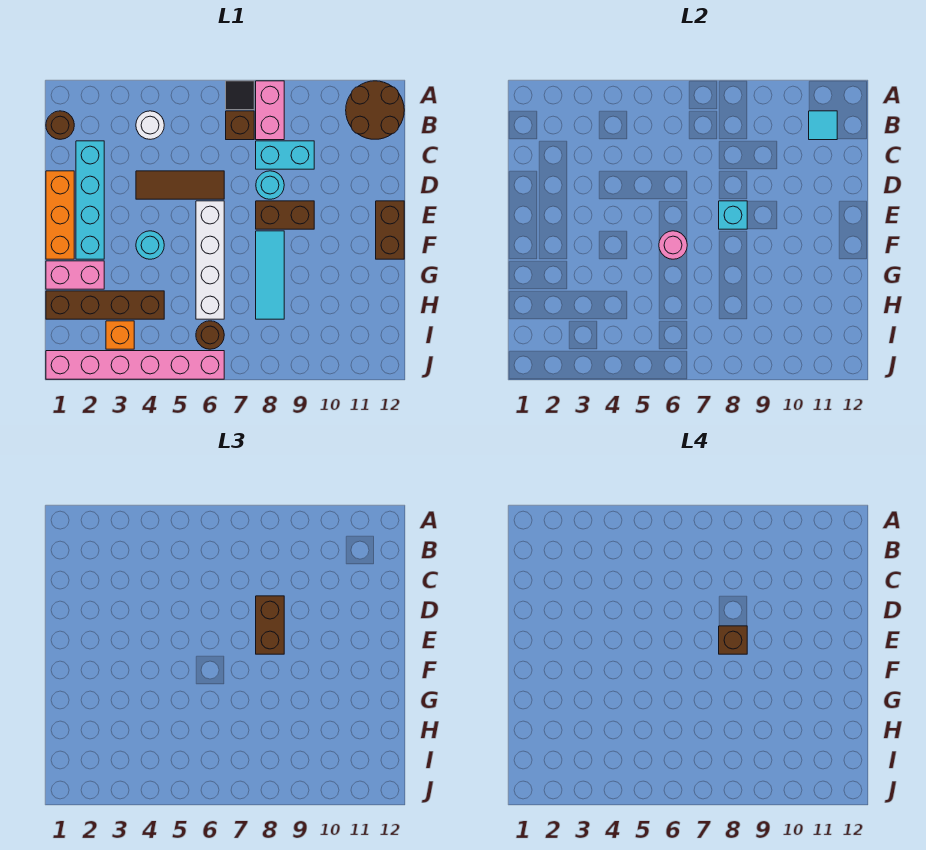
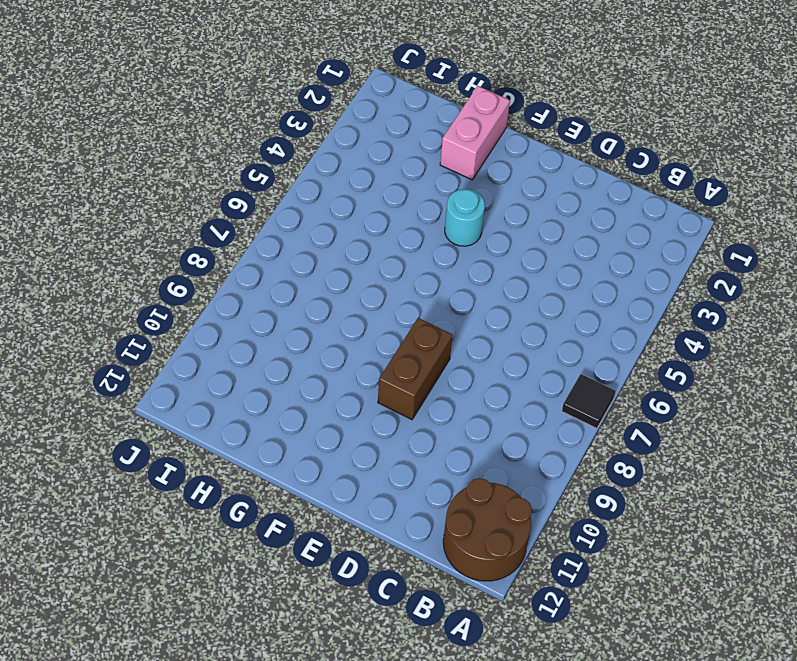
none -> pink brick A8:B8 level 1
none -> brown round brick B1 level 1
none -> white round brick B4 level 1

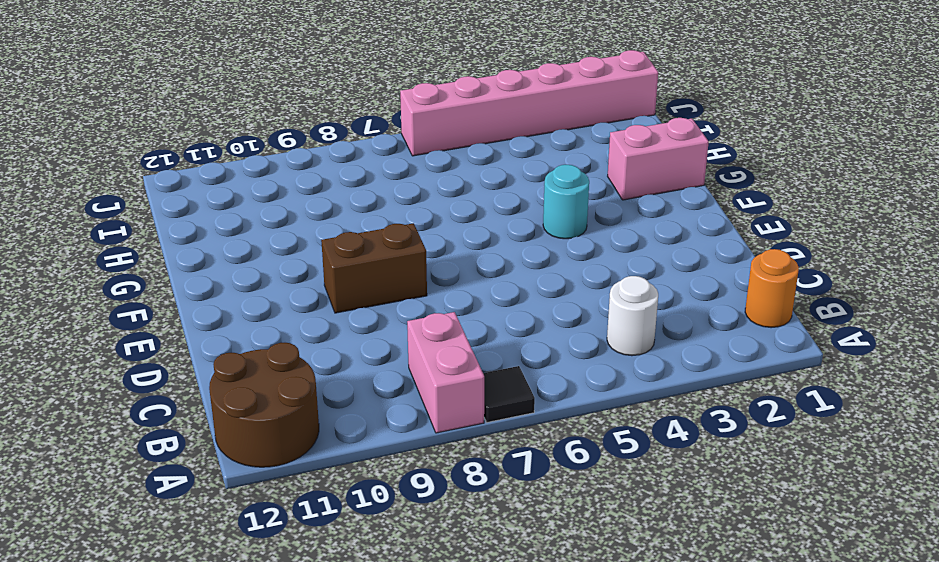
orange round brick B1 level 1 -> brown round brick B1 level 1
none -> brown brick B7 level 1
none -> cyan brick C2:F2 level 1
none -> cyan brick C8:C9 level 1

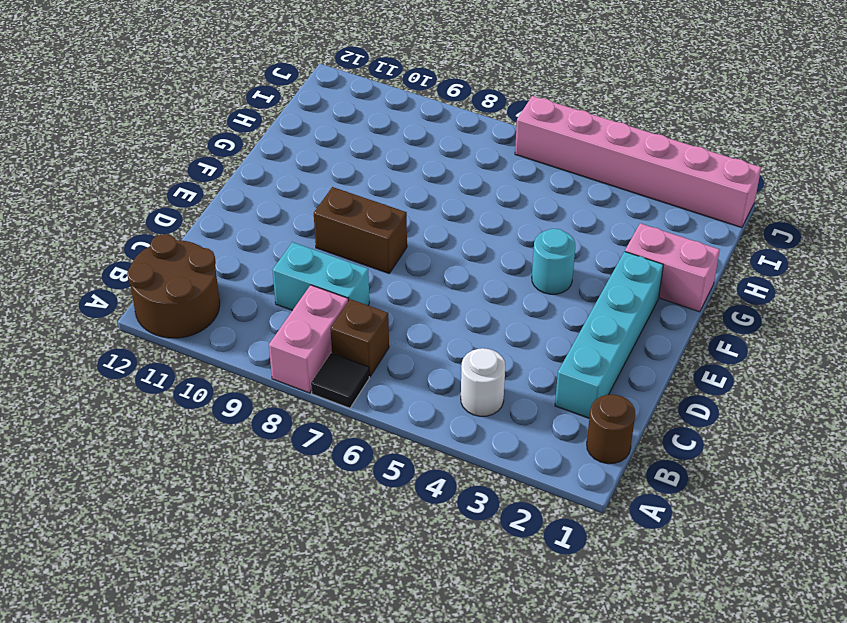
none -> orange brick D1:F1 level 1
none -> brown tile D4:D6 level 1
none -> cyan round brick D8 level 1

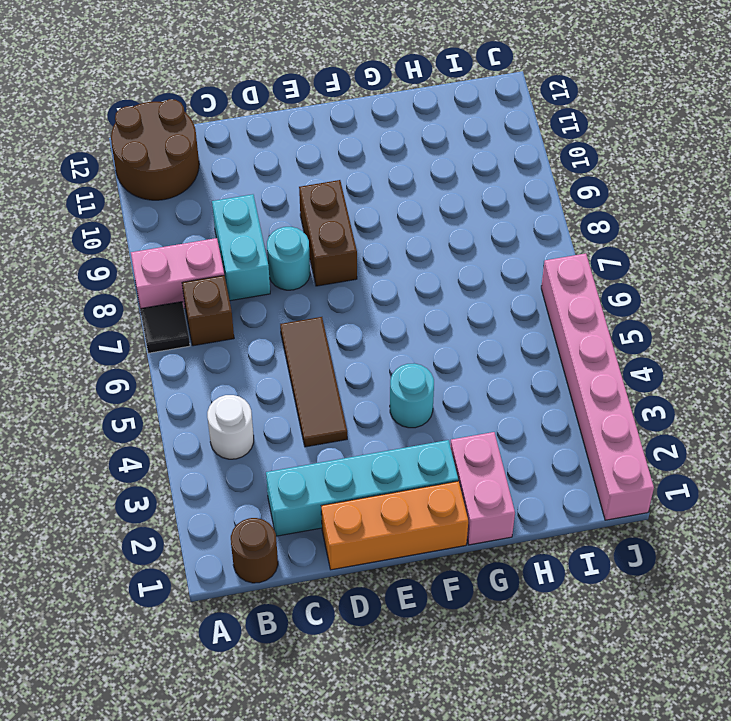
none -> white brick E6:H6 level 1
none -> brown brick E12:F12 level 1
none -> cyan tile F8:H8 level 1

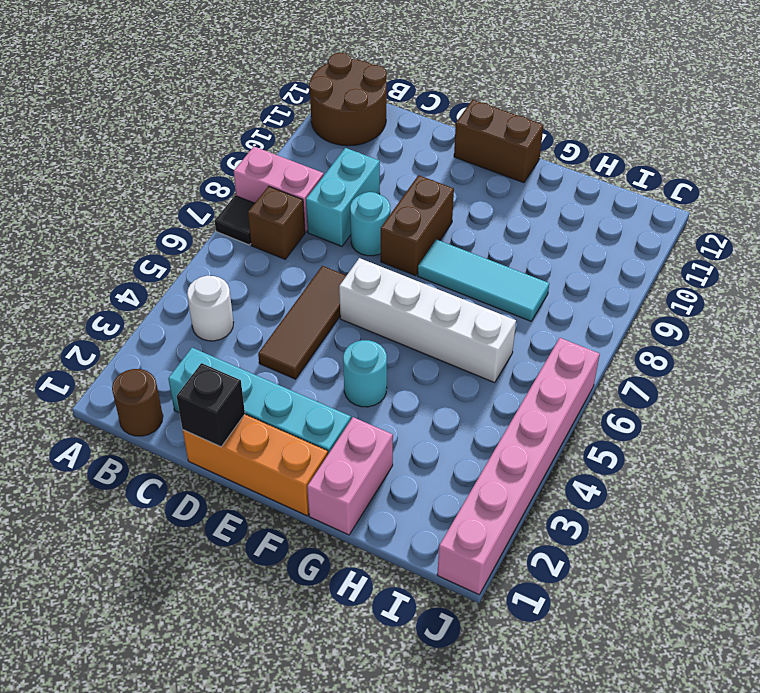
black brick D1 level 2 -> none
none -> brown brick H1:H4 level 1
none -> orange brick I3 level 1
none -> brown round brick I6 level 1

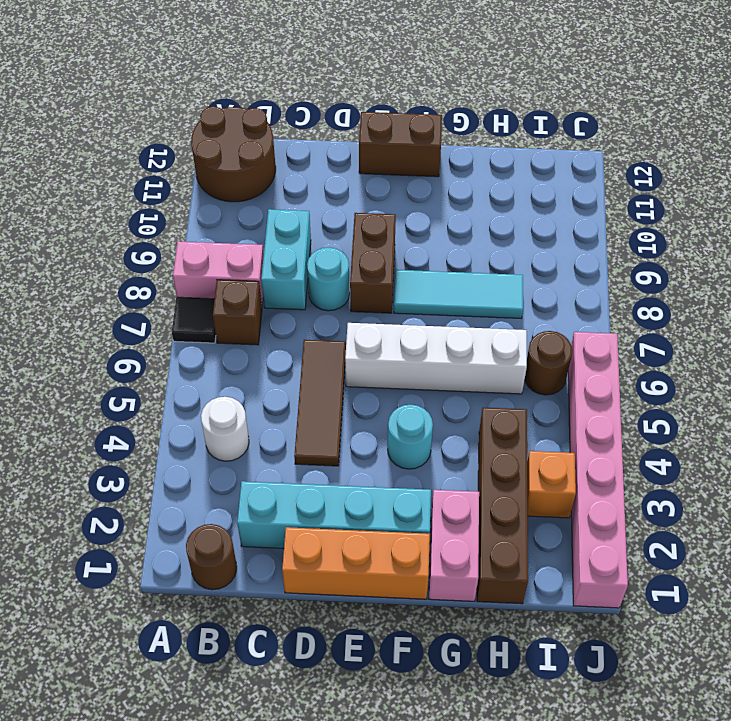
none -> cyan tile B11 level 2
none -> cyan brick E8 level 2
none -> pink round brick F6 level 2

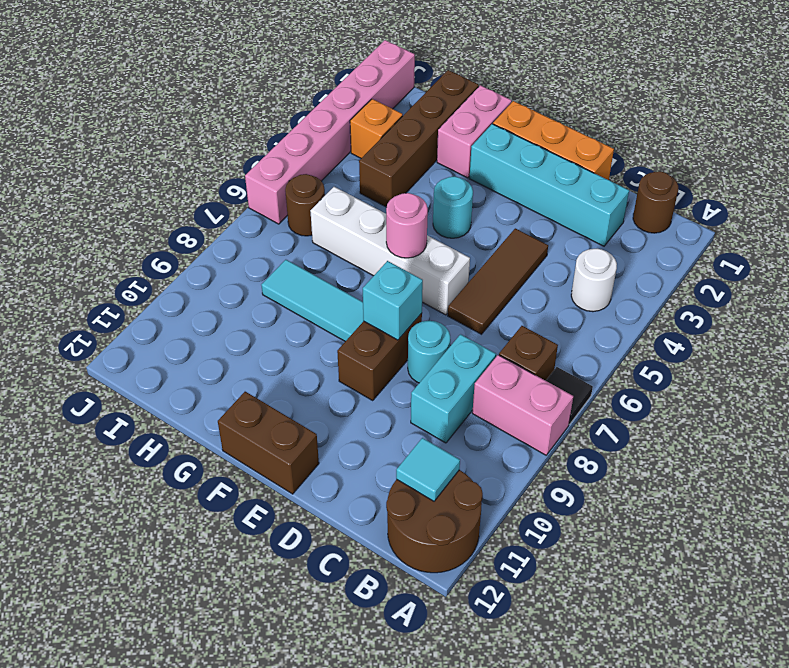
none -> brown brick D8:E8 level 3
none -> brown brick E8 level 4

